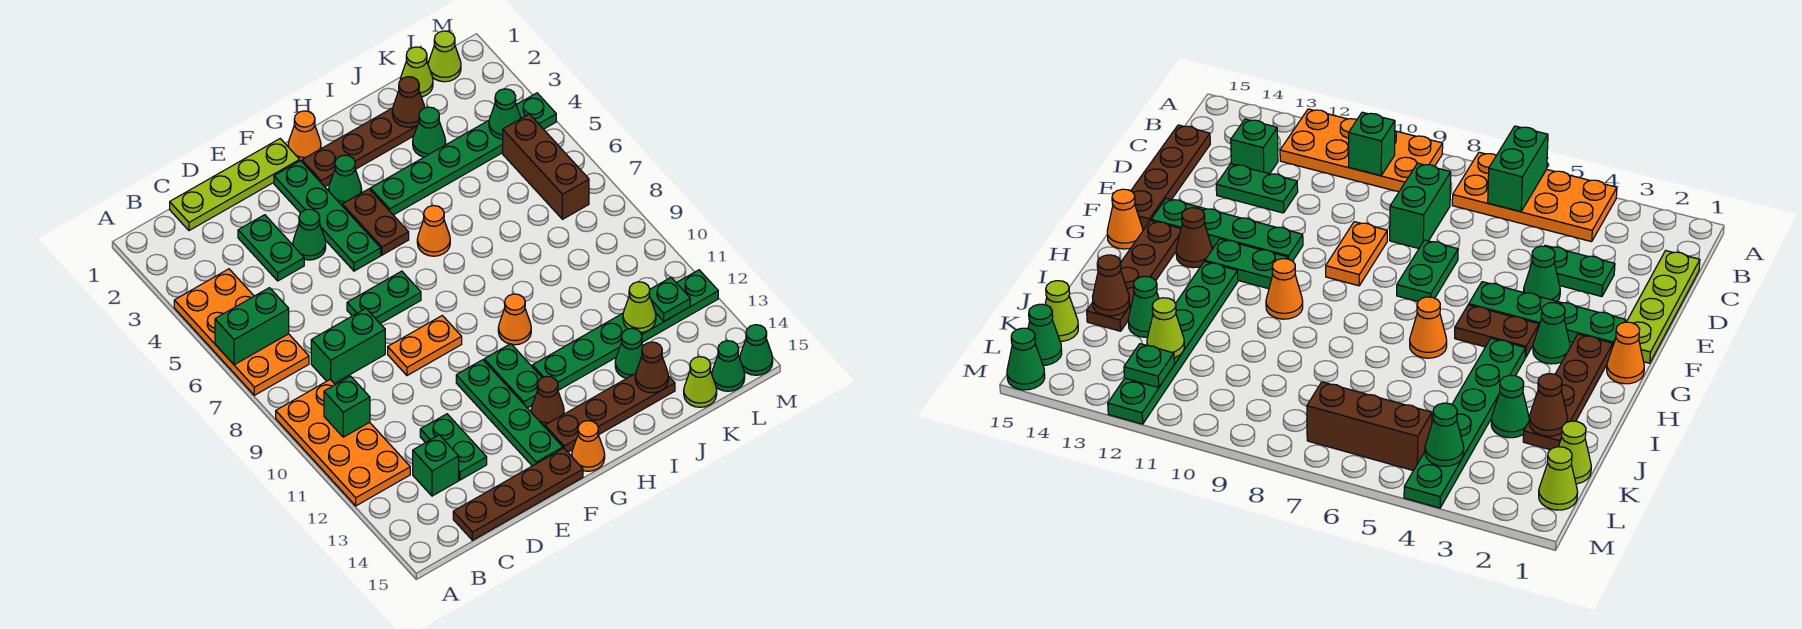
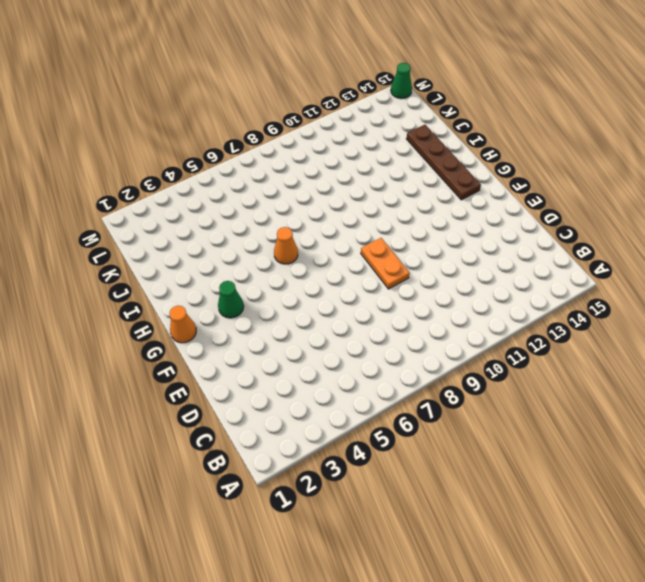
none -> orange plate A4:B7 level 1
none -> orange plate A9:B12 level 1
none -> lime plate C1:F1 level 1
none -> green brick C8:D8 level 1

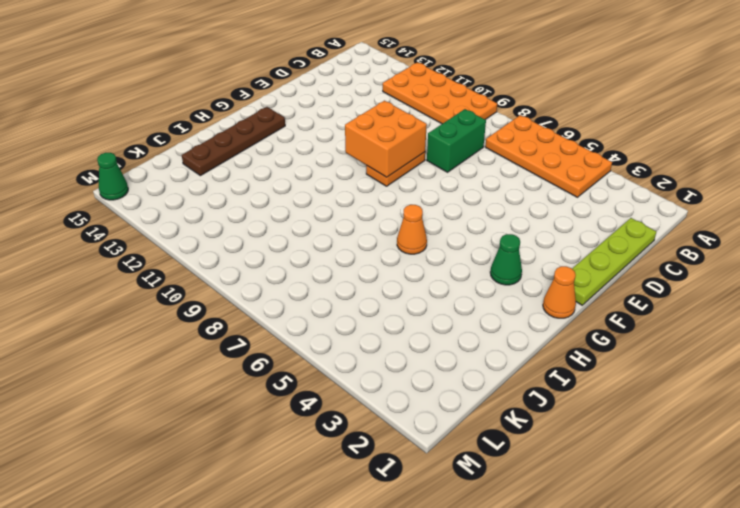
orange brick E9:F10 level 2 -> none
none -> green brick C13 level 1
none -> brown plate C15:F15 level 1
none -> green plate D3:D4 level 1
none -> green plate D12:D13 level 1

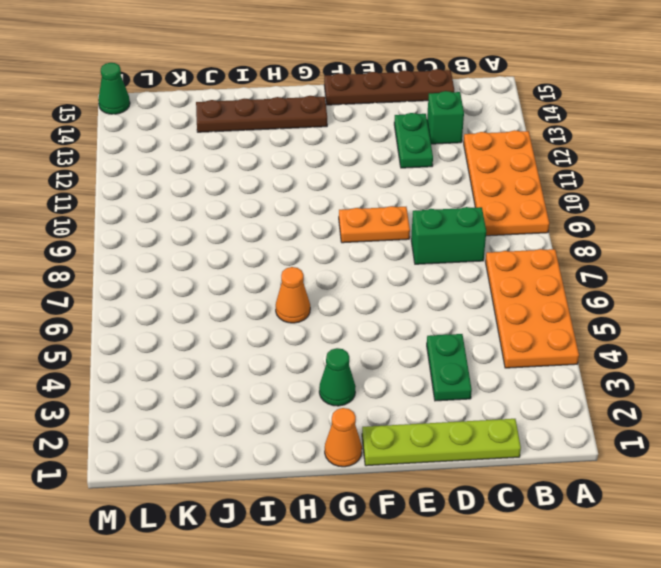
none -> green cone E4 level 1
none -> green plate E7:F7 level 1
none -> green plate F2:F5 level 1
none -> green plate F11:F14 level 1

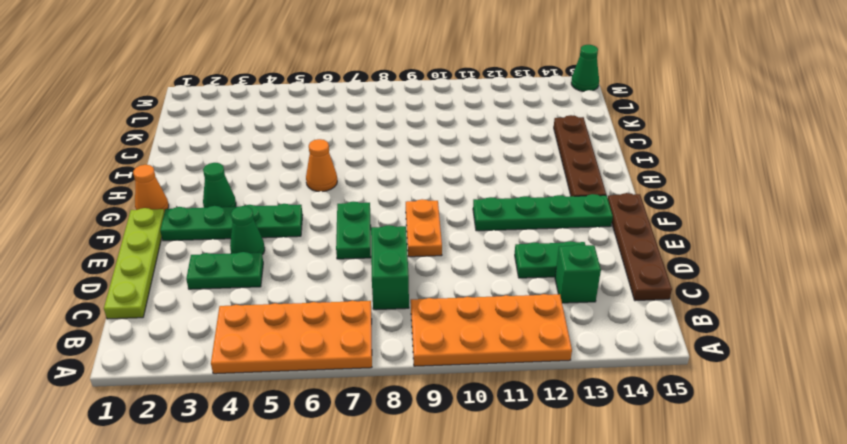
none -> brown plate G2:J2 level 1
none -> brown plate G4:G5 level 1
none -> green plate G11:G12 level 1
none -> brown cone G13 level 1

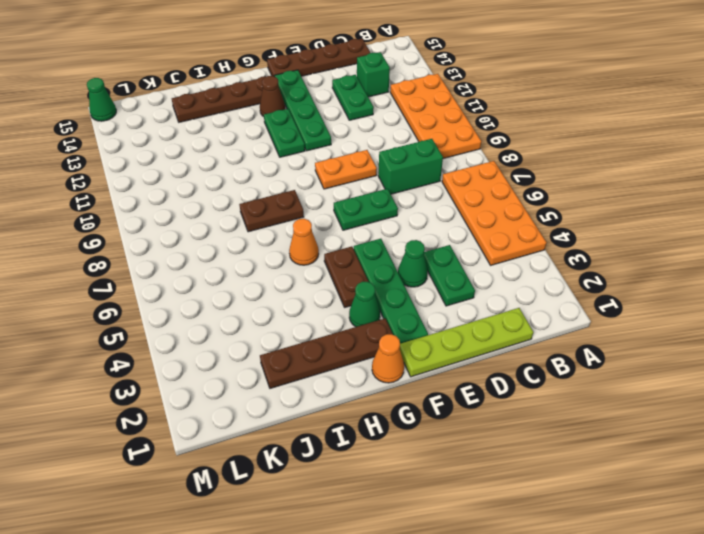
brown plate H8:I8 level 1 -> none
none -> orange cone G15 level 1
none -> green plate H4:M4 level 1
none -> orange cone H10 level 1
none -> green plate H12:M12 level 1

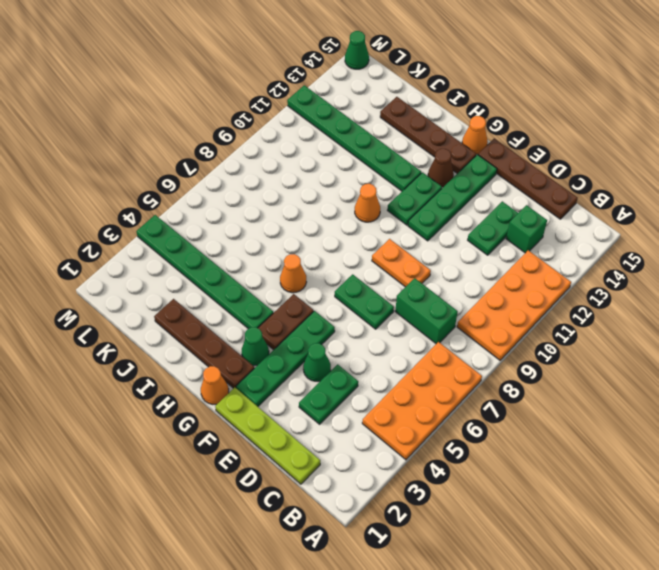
none -> green cone J3 level 1
none -> green cone J13 level 1
none -> lime cone K1 level 1
none -> lime cone K15 level 1

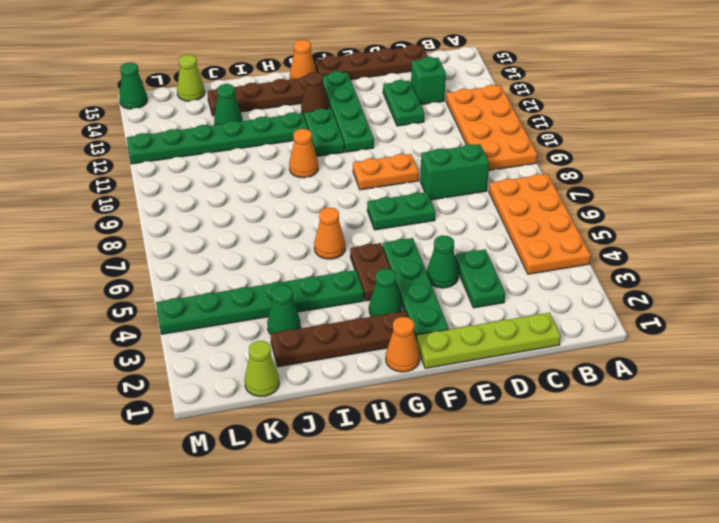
none -> lime cone L1 level 1
none -> brown brick L5:L7 level 1
none -> green cone L15 level 1
none -> green brick A6:B6 level 2

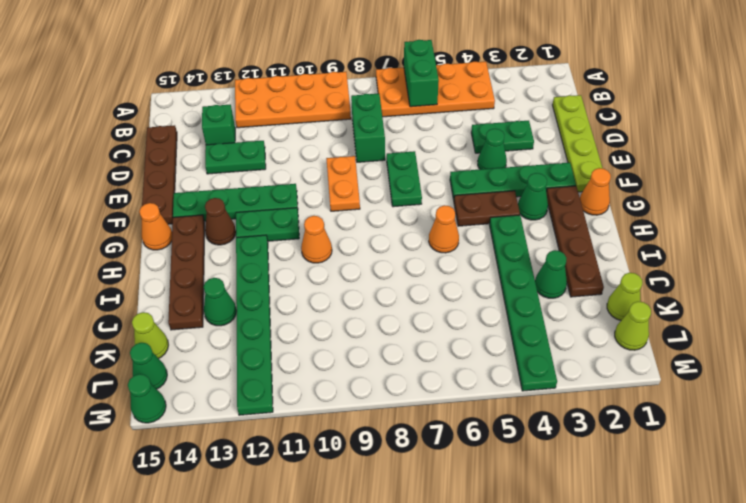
none -> brown brick L5:L7 level 1
none -> green brick B10 level 2
none -> brown cone J2 level 2
none -> brown cone J14 level 2

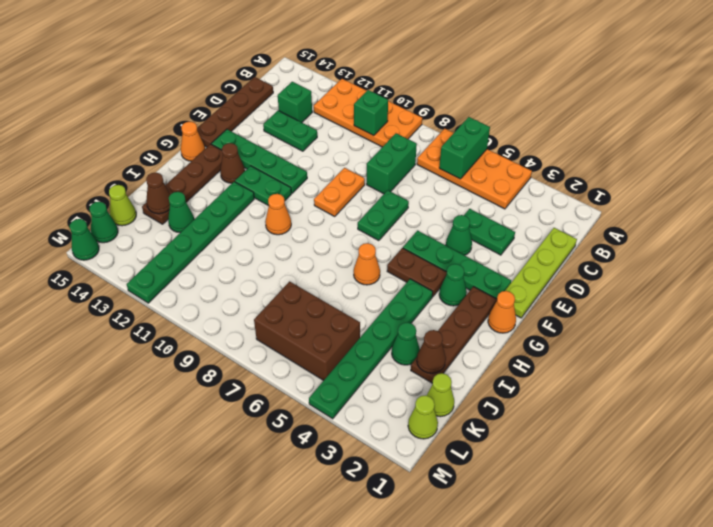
brown brick K5:L7 level 1 -> brown brick L5:L7 level 1
none -> lime cone K12 level 2
none -> green cone L4 level 2
none -> green plate L12 level 2

